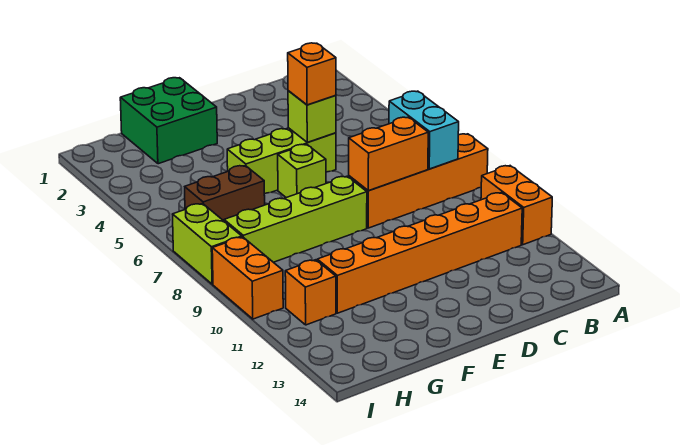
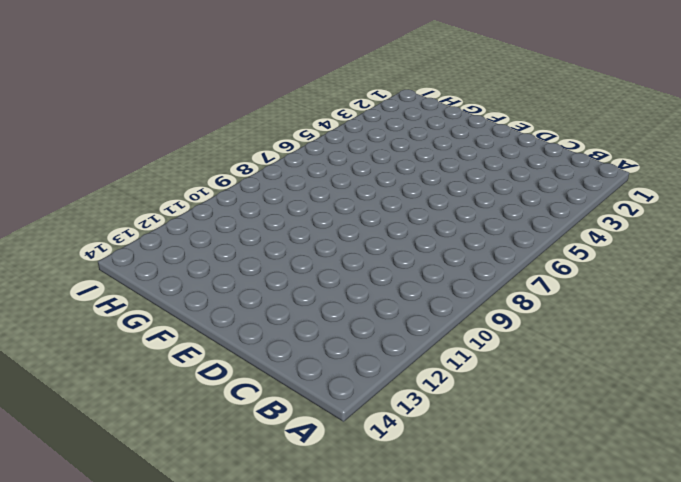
none -> orange brick A8:D8 level 1
none -> orange brick A10:A11 level 1
none -> orange brick B11:G11 level 1

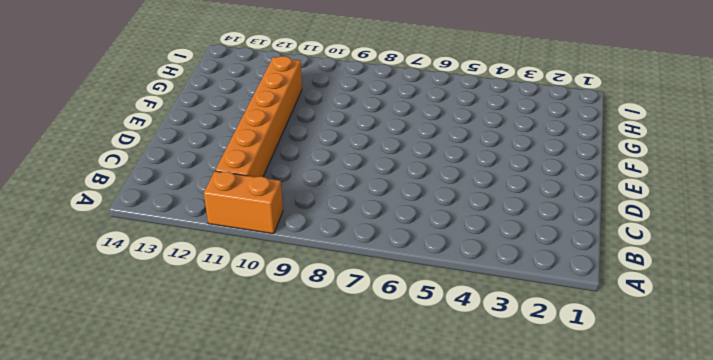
none -> orange brick A8:D8 level 1
none -> lime brick D5:F5 level 1
none -> lime brick E6 level 1

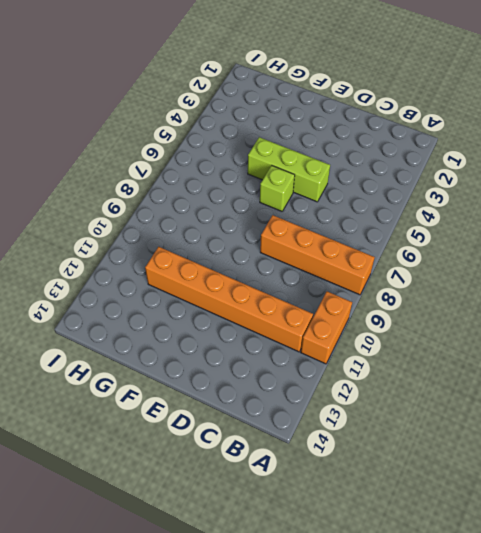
none -> lime brick E8:H8 level 1
none -> green brick F1:G2 level 1
none -> brown brick G6:H6 level 1

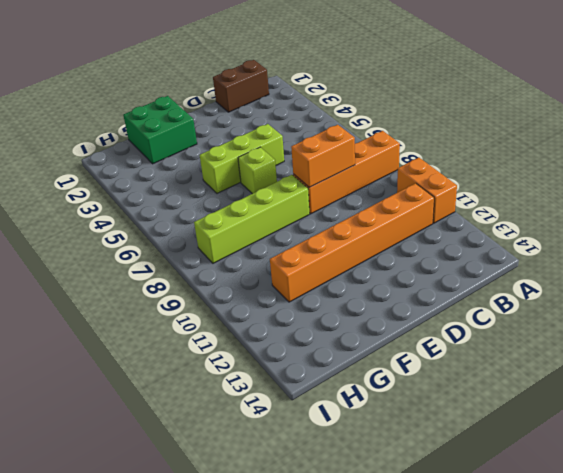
brown brick B1:C1 level 1 -> brown brick G6:H6 level 1
none -> orange brick H11 level 1
none -> lime brick I7:I8 level 1
none -> orange brick I9:I10 level 1

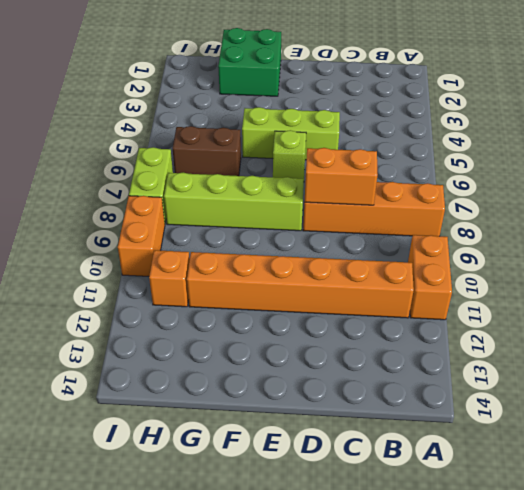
none -> cyan brick B7:B8 level 2
none -> lime brick D5 level 2
none -> orange brick D5 level 3

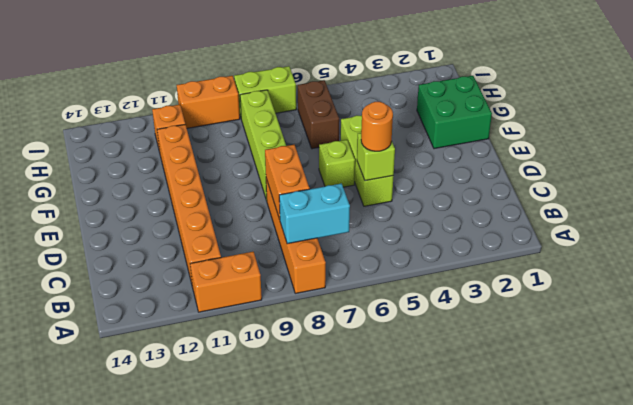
orange round brick D5 level 3 -> orange brick D5 level 3

